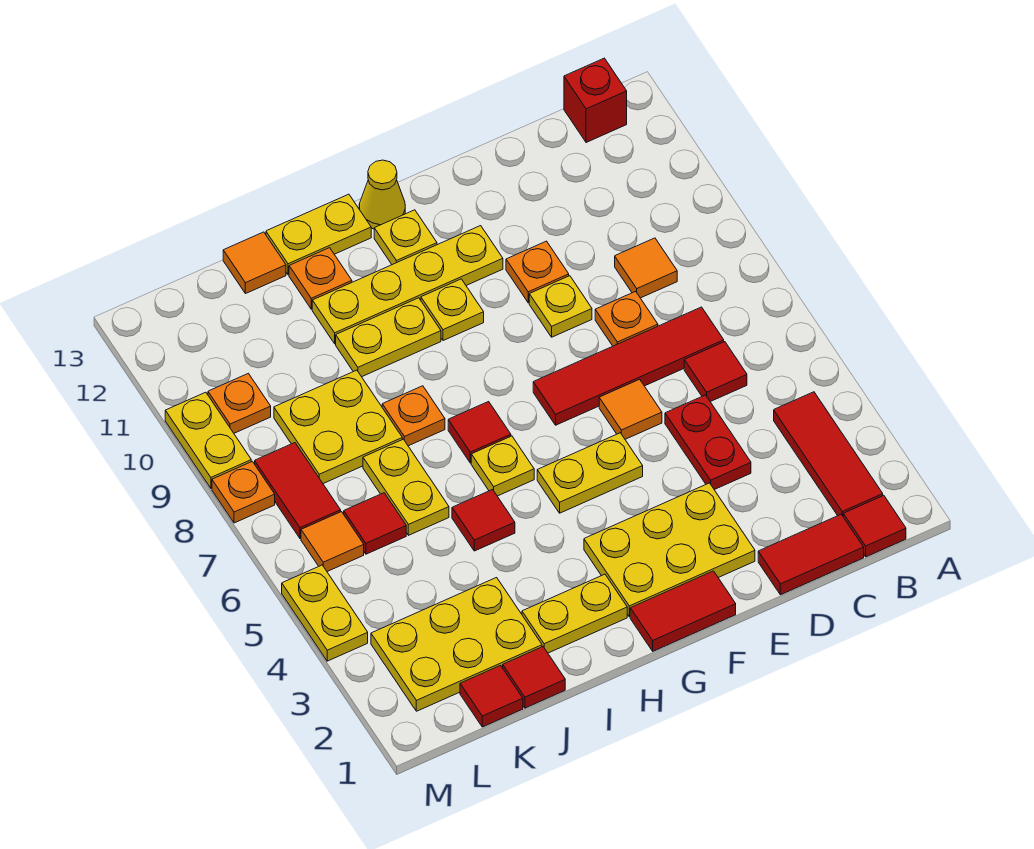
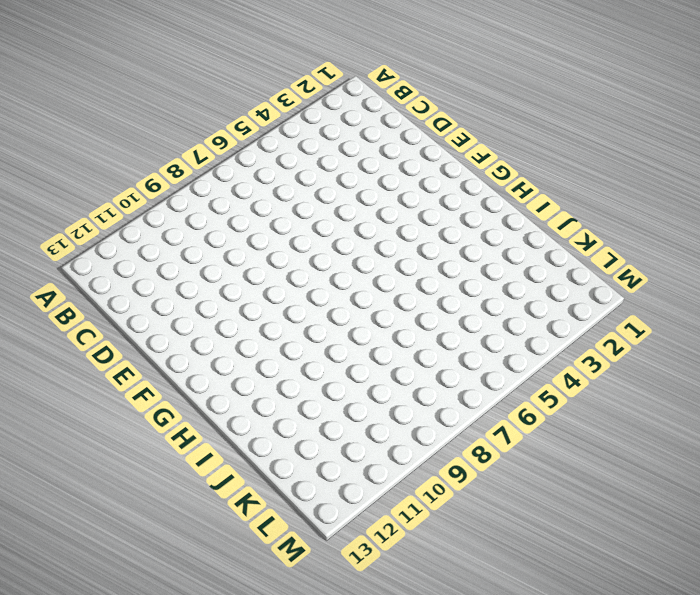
none -> red tile B1 level 1
none -> red tile B2:B4 level 1
none -> red brick B13 level 1
none -> red tile C1:D1 level 1

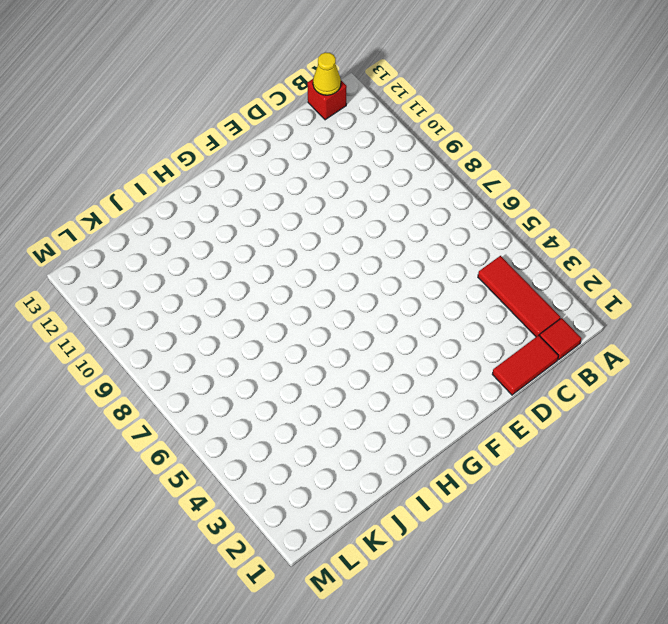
yellow cone B13 level 2 -> yellow cone G13 level 1
none -> red tile C6 level 1
none -> red tile C7:F7 level 1
none -> orange tile C9 level 1
none -> red plate D4:D5 level 1

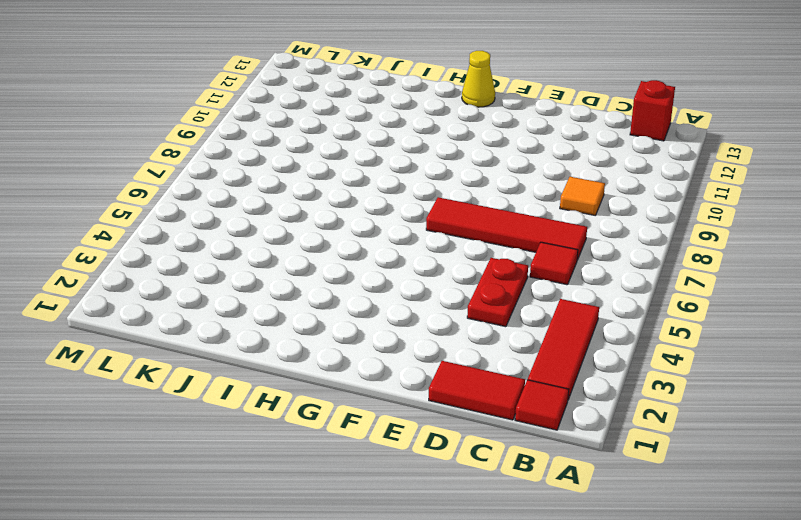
none -> orange plate D8 level 1
none -> yellow plate E2:G3 level 1
none -> orange tile E6 level 1
none -> yellow plate E9 level 1

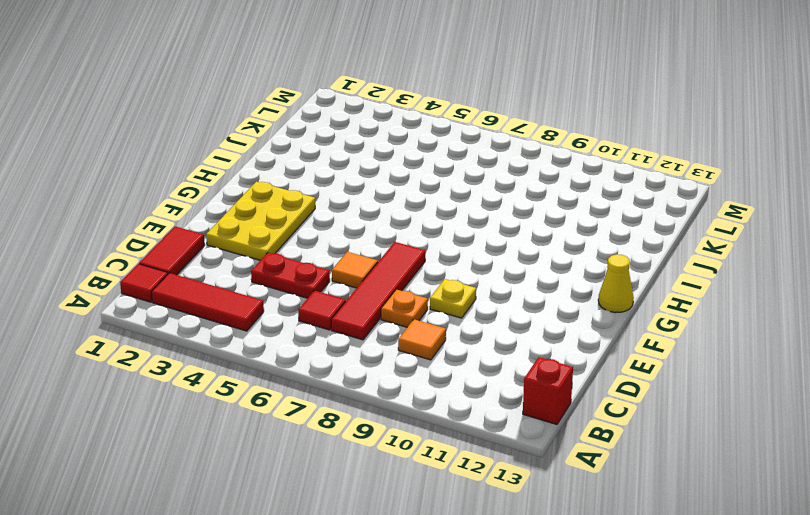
none -> orange plate E10 level 1
none -> red tile F1:G1 level 1
none -> yellow plate F5:G5 level 1
none -> yellow plate F11:I11 level 1

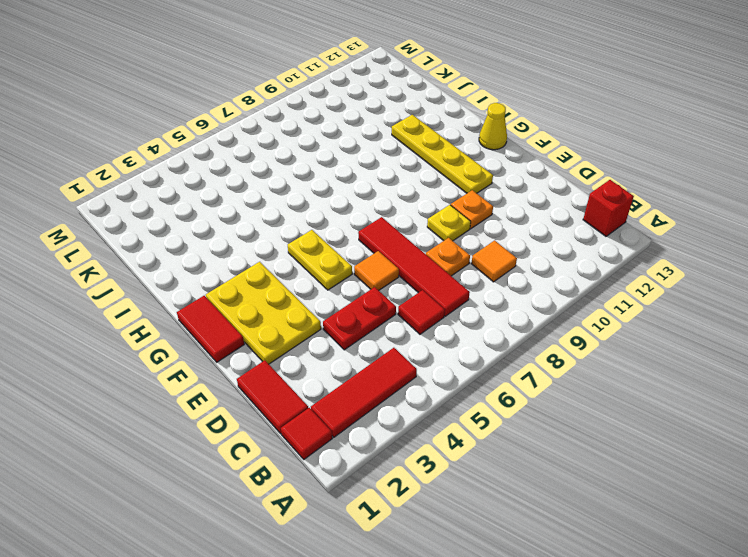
none -> yellow plate G10 level 1
none -> yellow plate G12 level 1
none -> yellow plate H2:I2 level 1
none -> yellow plate H6 level 1

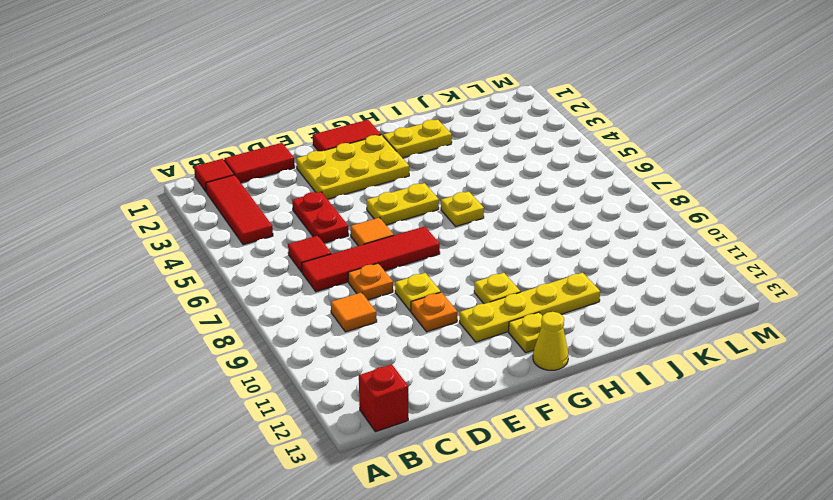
none -> red tile H7 level 1
none -> yellow plate H10:I10 level 1
none -> yellow plate H13:I13 level 1
none -> red tile I5 level 1

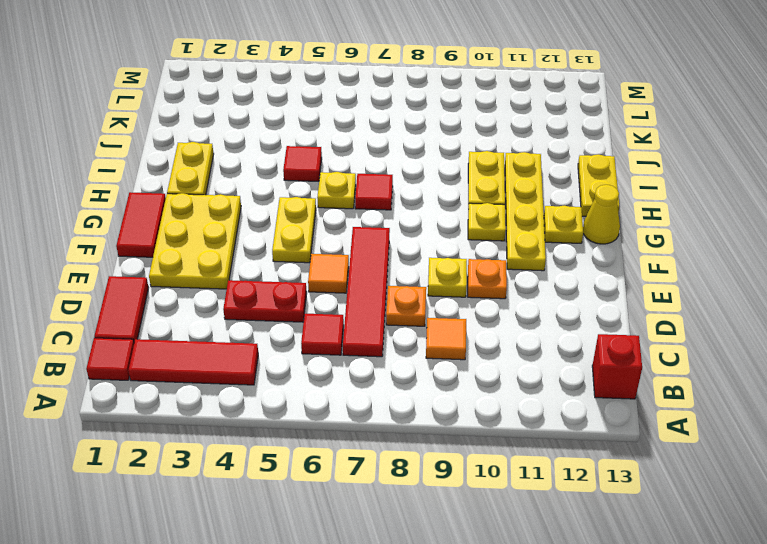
none -> orange plate I8 level 1
none -> orange plate I12 level 1
none -> red tile J1 level 1
none -> yellow plate J2:L3 level 1

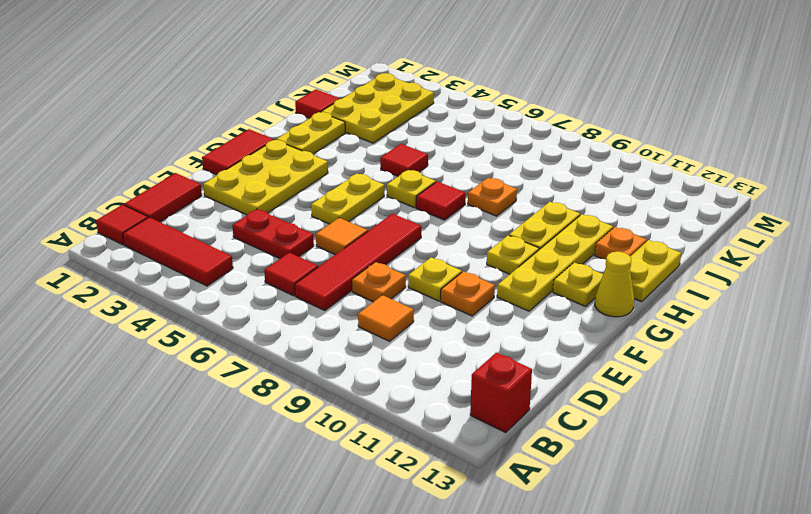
none -> yellow plate J6:J7 level 1
none -> yellow plate J8:K9 level 1
none -> orange tile J13 level 1
none -> red tile K1 level 1

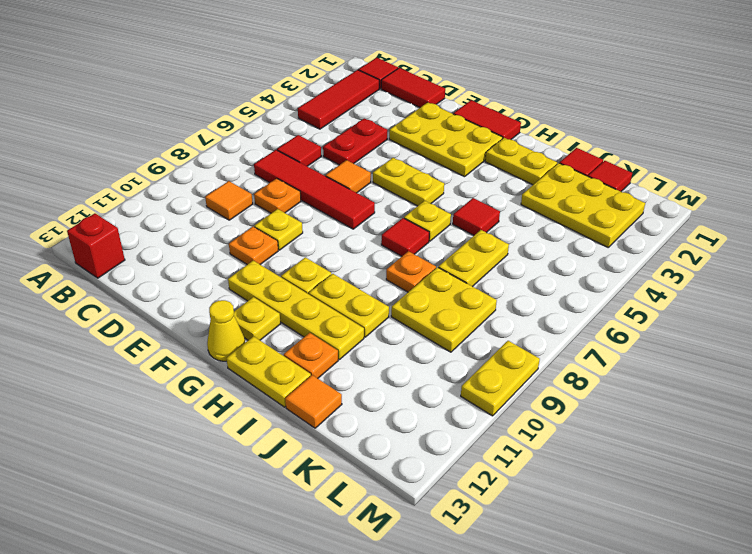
none -> red tile K6 level 1
none -> orange tile L6 level 1
none -> red tile L7:L8 level 1
none -> orange plate L10 level 1

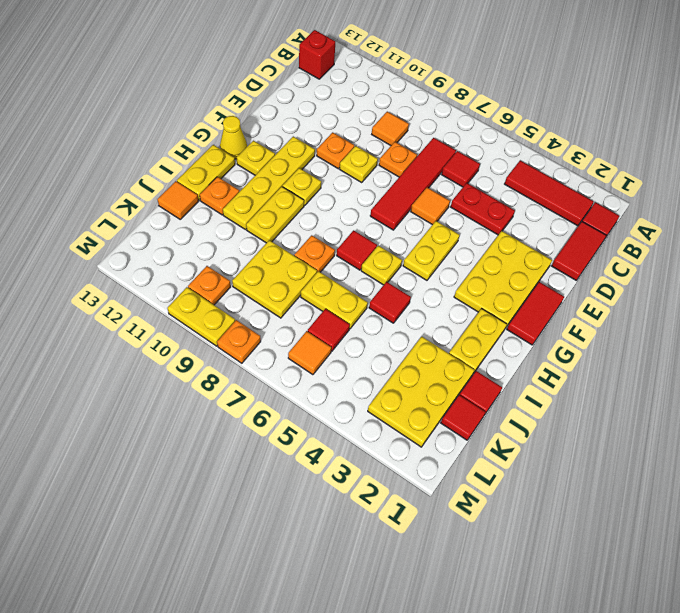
none -> red tile L7:L8 level 1
none -> yellow plate M4:M5 level 1

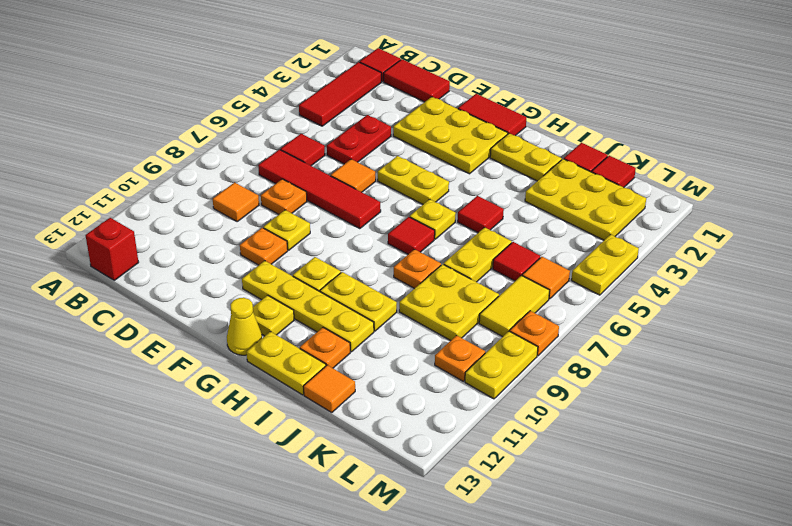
yellow tile L7:L8 level 1 -> red tile L7:L8 level 1

